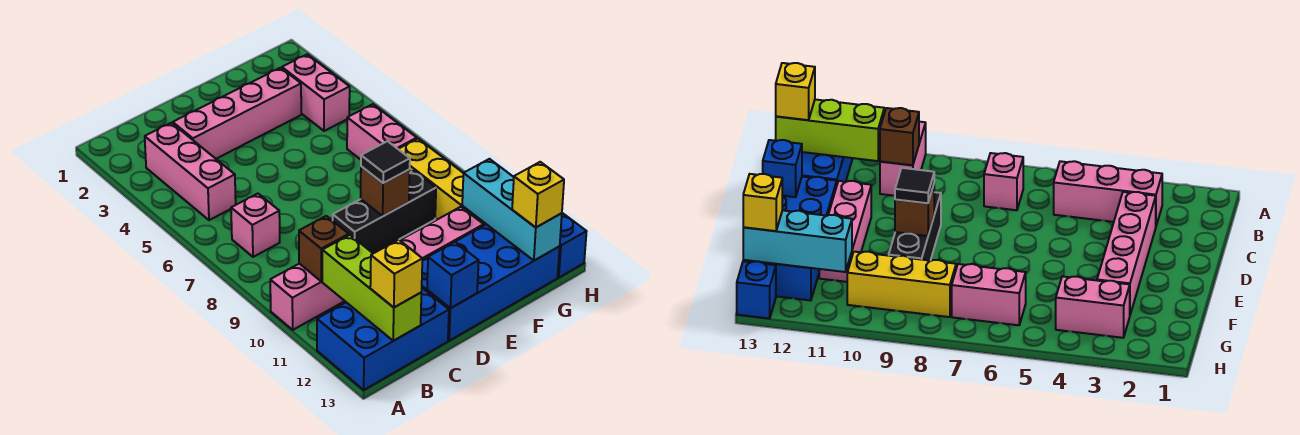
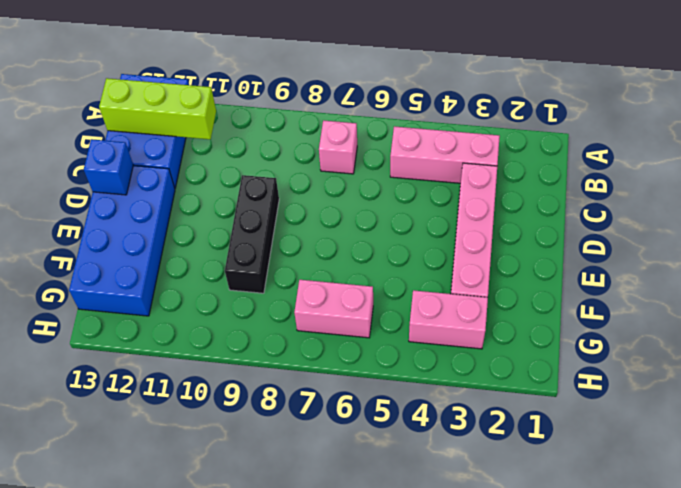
none -> pink brick A10:B10 level 1
none -> pink brick D11:F11 level 1
none -> yellow brick G8:G10 level 1

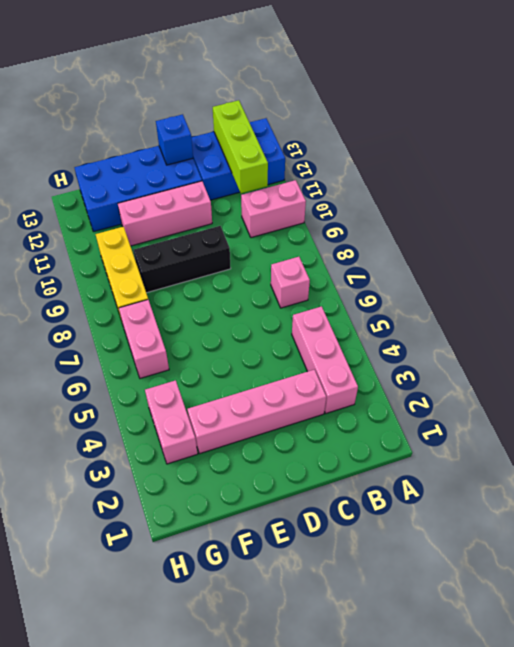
none -> blue brick H13 level 1
none -> brown brick B10 level 2
none -> brown brick E9 level 2

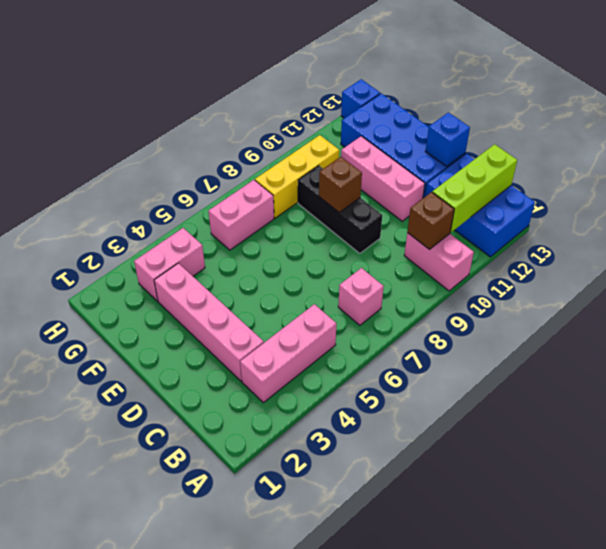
none -> cyan brick G11:G13 level 2
none -> yellow brick B13 level 3
none -> black tile E9 level 3

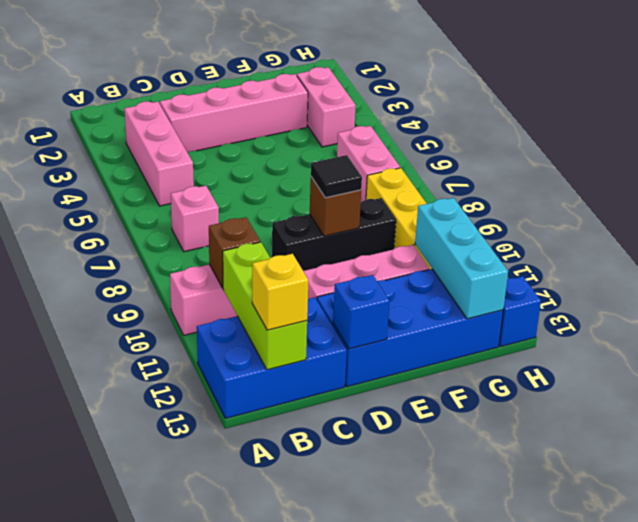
none -> yellow brick G13 level 3

